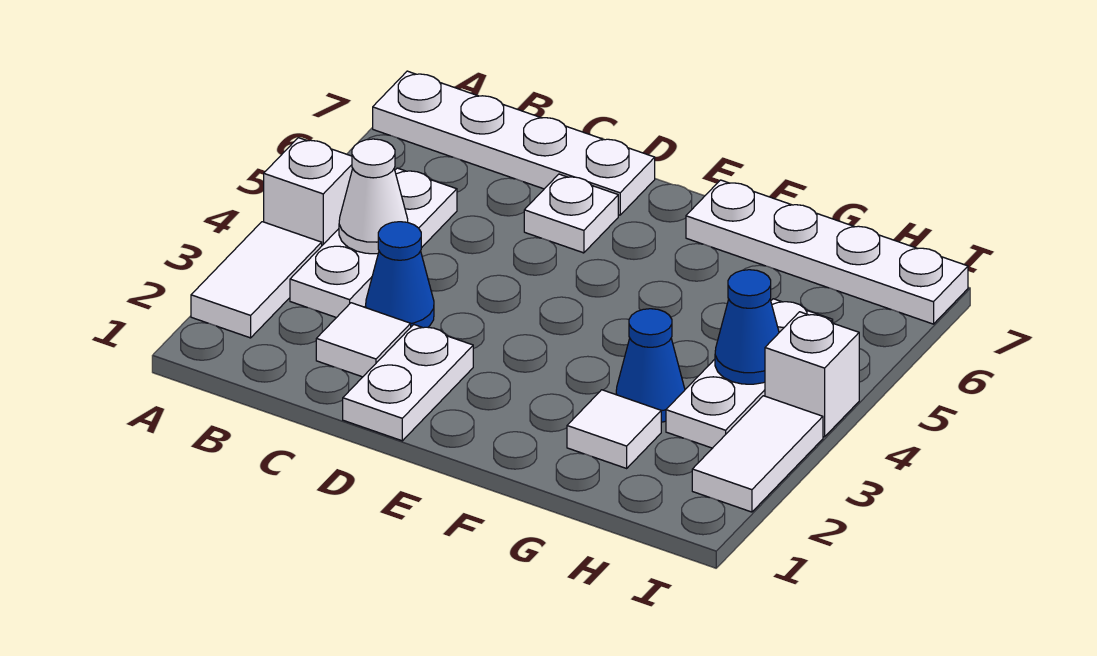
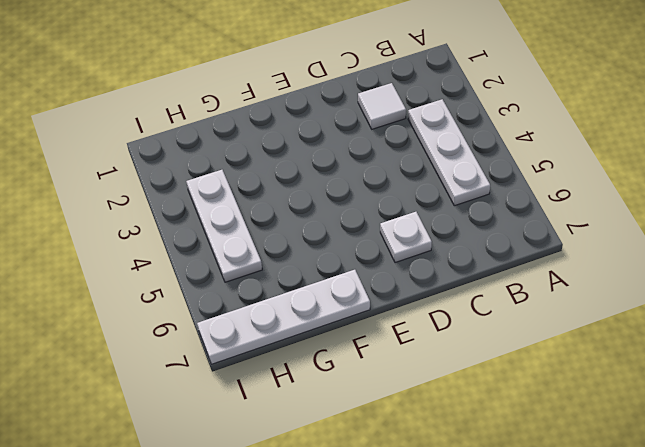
none -> white tile A2:A3 level 1
none -> white brick A4 level 1
none -> white plate A7:D7 level 1

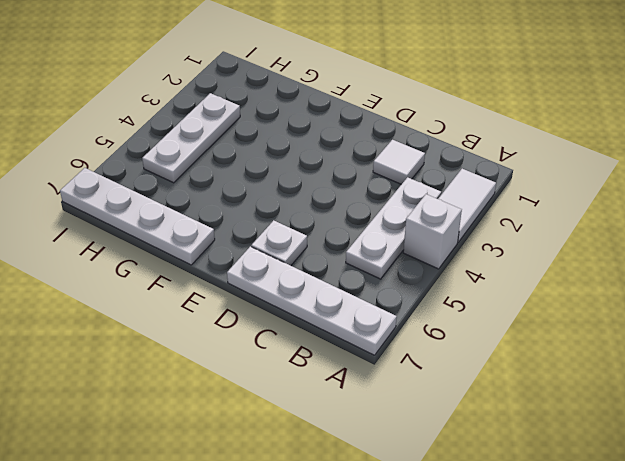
none -> blue cone C3 level 1
none -> white plate D1:D2 level 1
none -> white tile G2 level 1

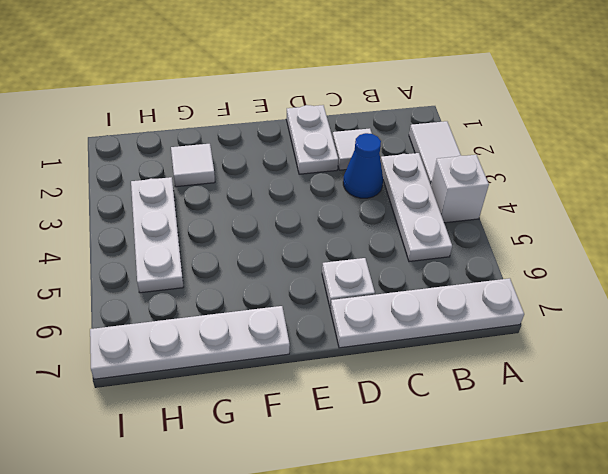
none -> blue cone G3 level 1
none -> white tile I2:I3 level 1
none -> white brick I4 level 1

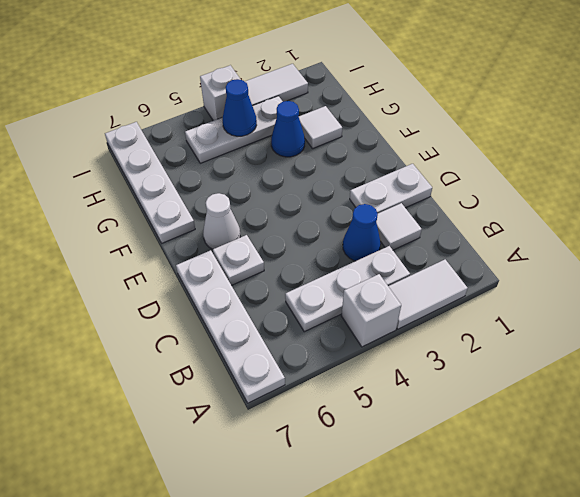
white cone E6 level 1 -> white cone B4 level 2

